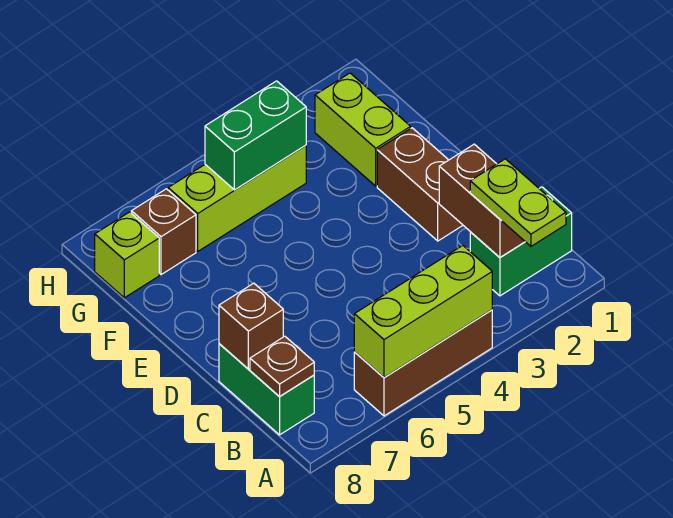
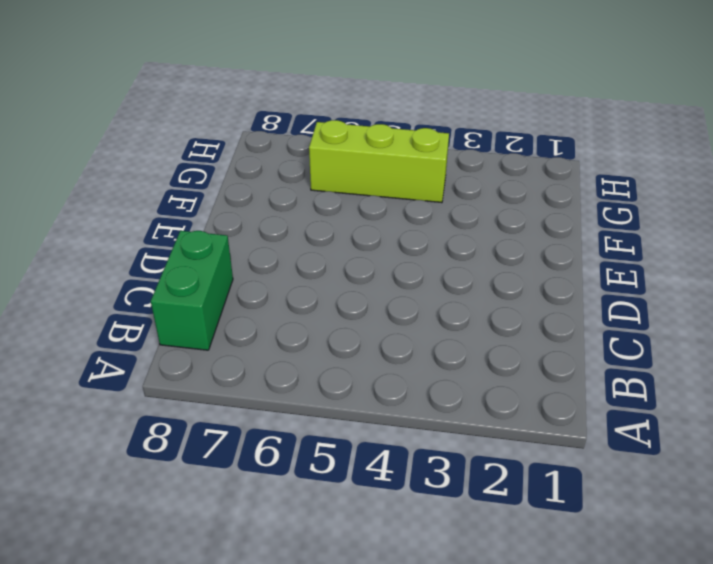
none -> brown brick A4:A6 level 1
none -> green brick B1:B2 level 1
none -> brown brick D2:E2 level 1

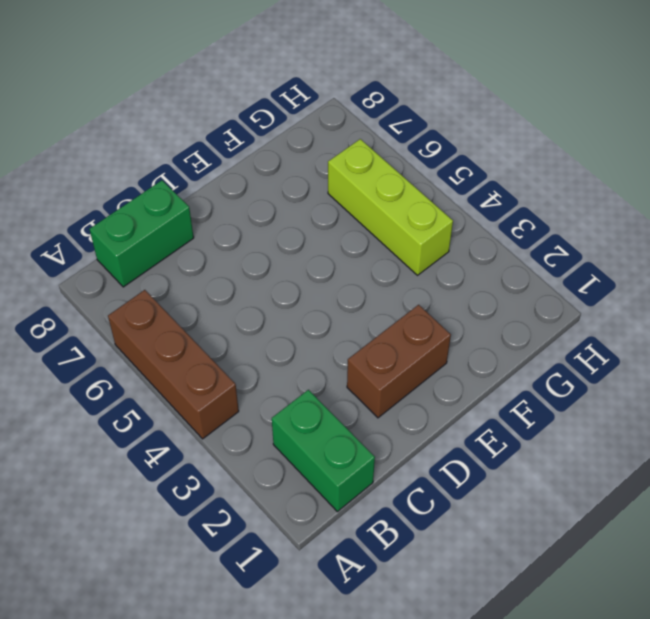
none -> lime brick F2:G2 level 1
none -> brown brick G7 level 1
none -> lime brick G8 level 1

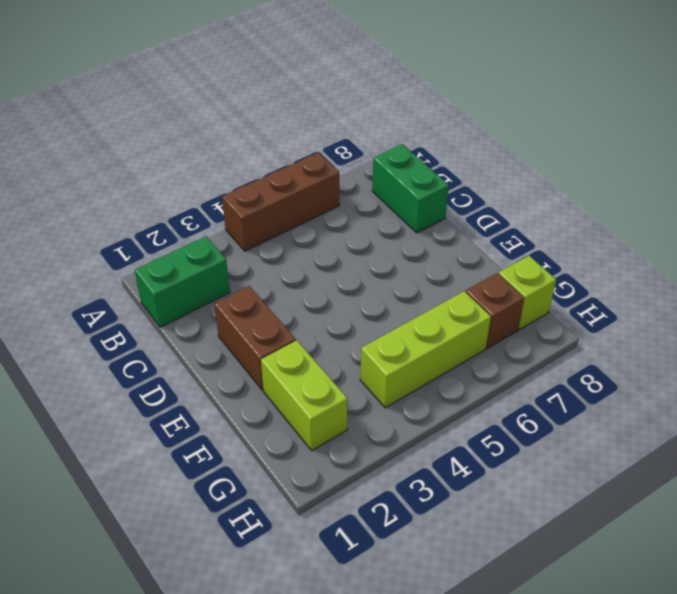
none -> lime brick A4:A6 level 2
none -> brown brick B2:C2 level 2
none -> brown plate B8 level 2

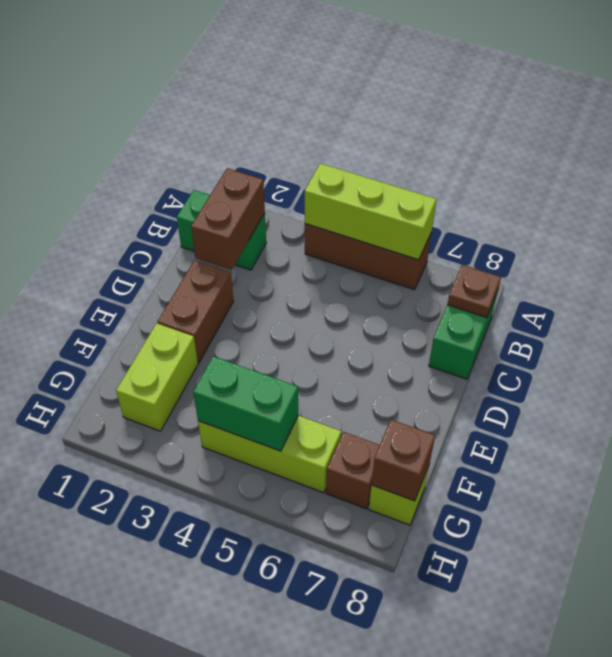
brown brick G8 level 2 -> brown brick C8 level 2
none -> lime plate A2:B2 level 3

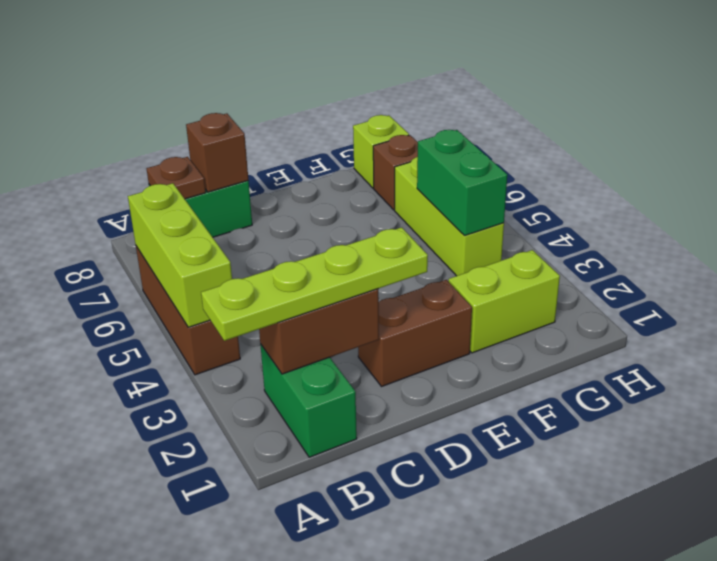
lime plate A2:D2 level 3 -> lime plate A2:B2 level 3

